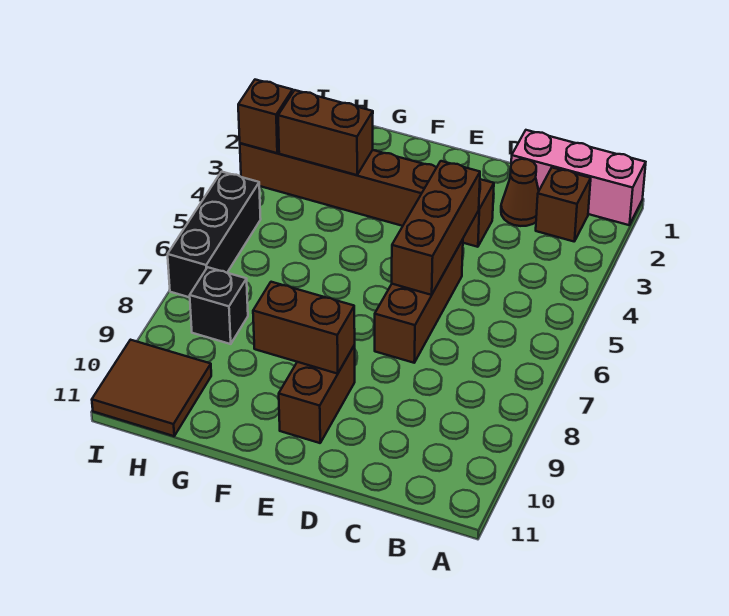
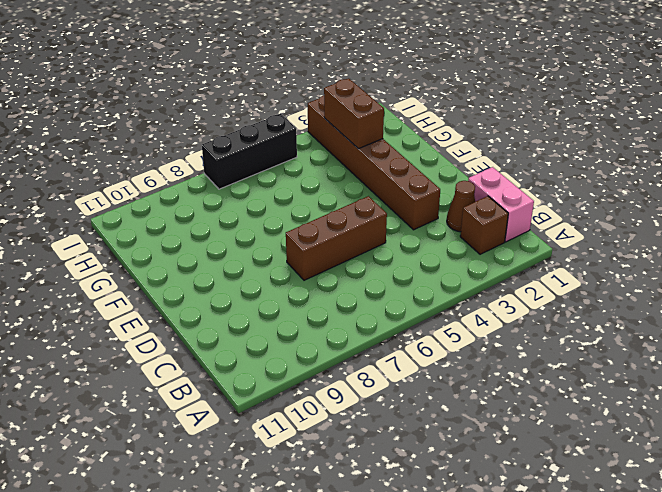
pink brick B1:C1 level 1 -> pink brick A1:C1 level 1
none -> brown brick E9:E10 level 1
none -> black brick H8 level 1
none -> brown tile H10:I11 level 1

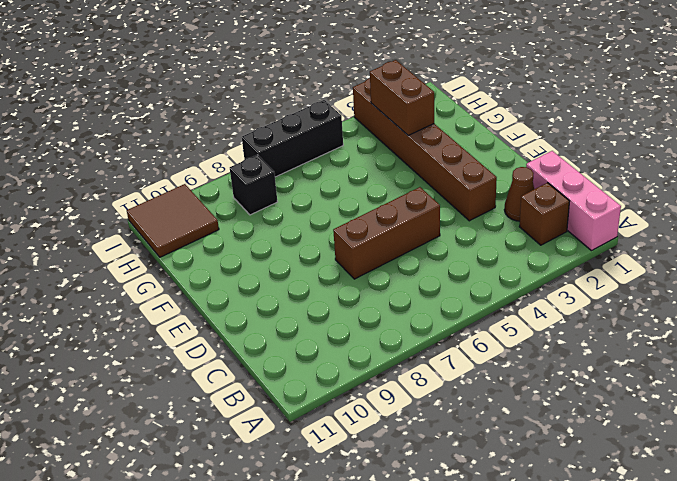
none -> brown brick E9:E10 level 1
none -> brown brick D4:D6 level 2
none -> brown brick E9:F9 level 2

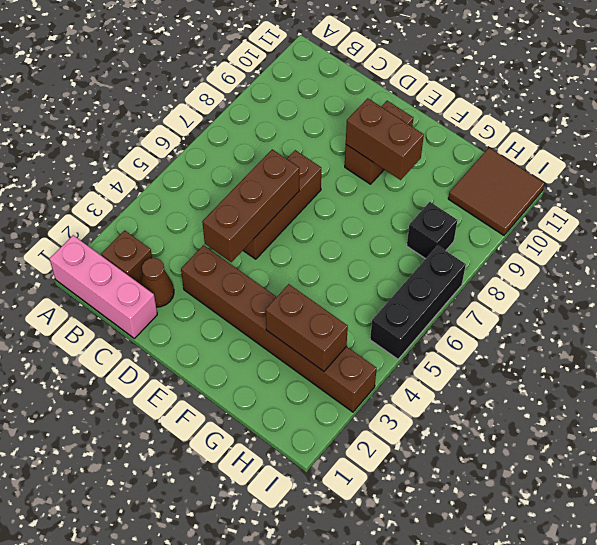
none -> brown brick I3 level 2

